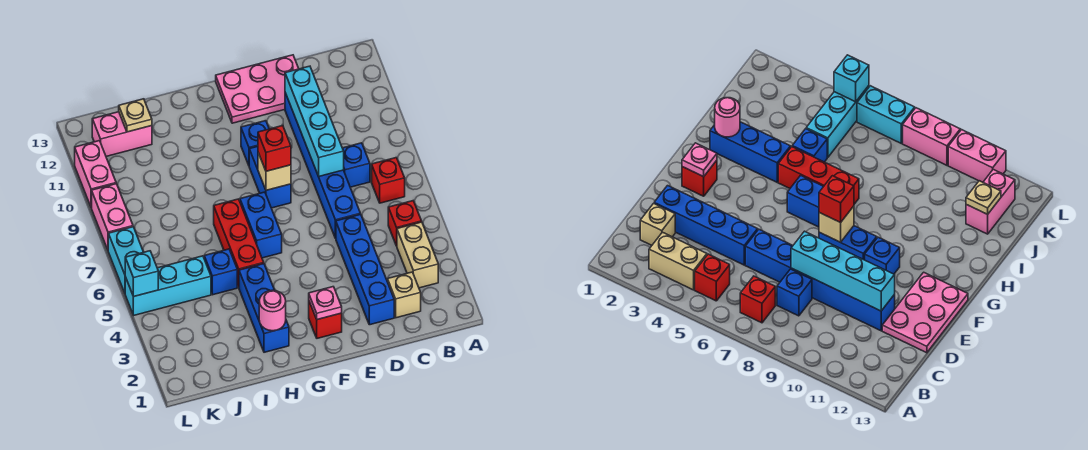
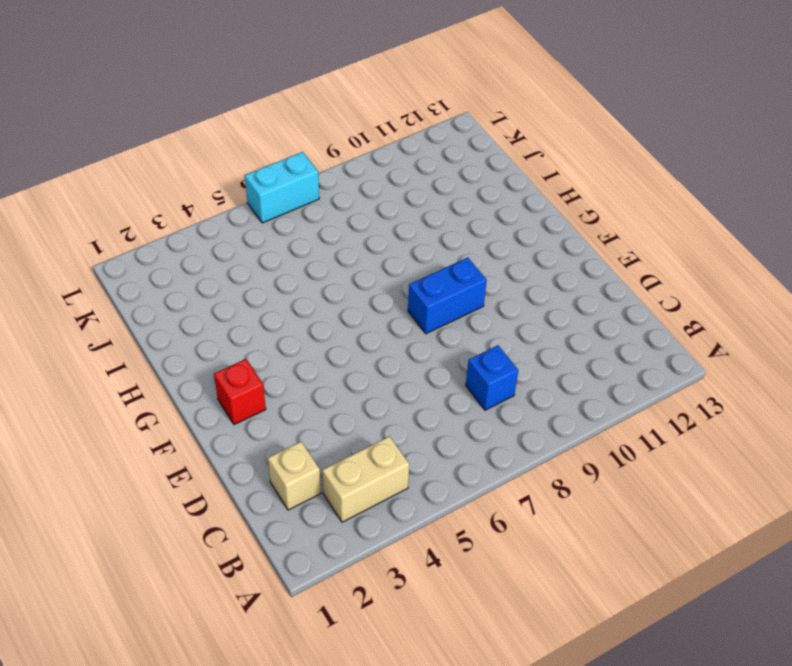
none -> red brick B5 level 1
none -> red brick B7 level 1
none -> blue brick D2:D5 level 1

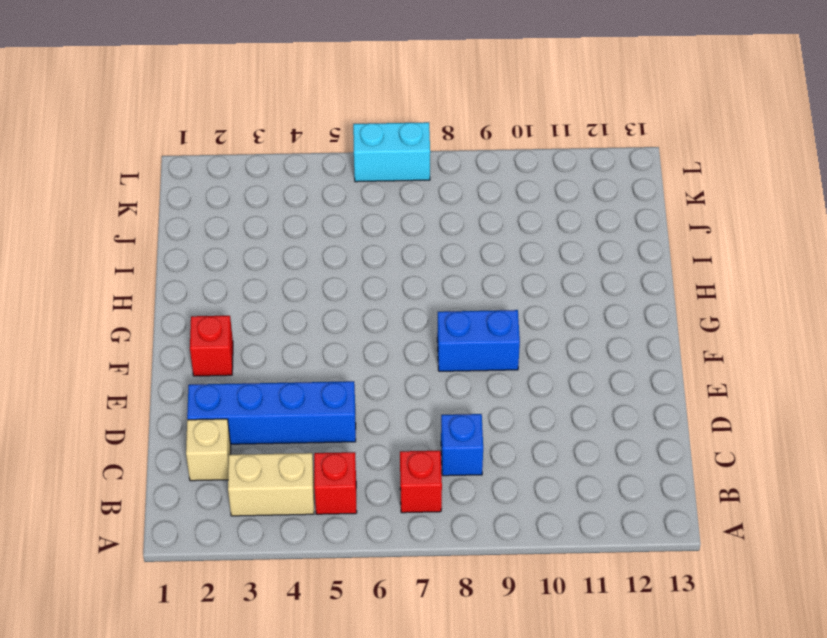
none -> blue brick D6:D11 level 1
none -> pink plate D12:F13 level 1
none -> blue brick F10 level 1

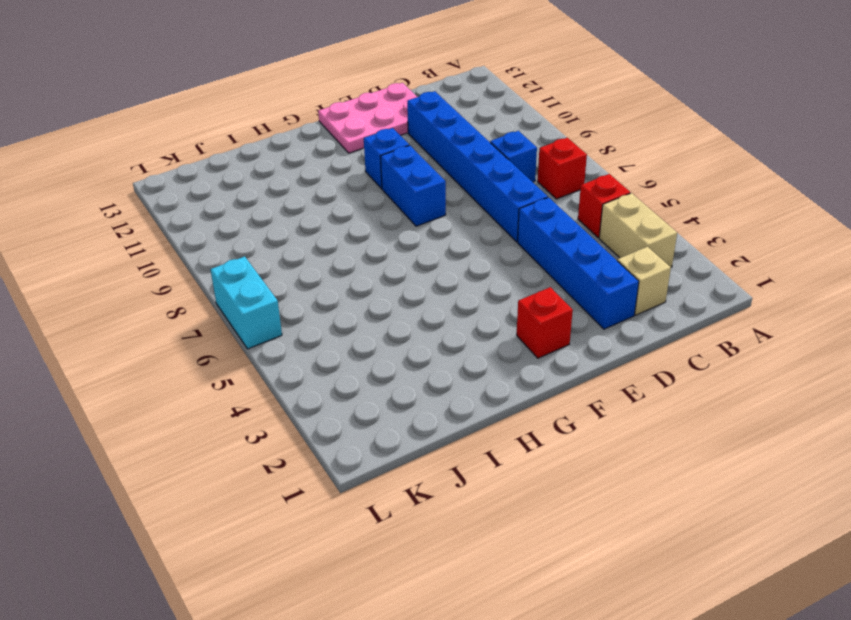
none -> blue brick G6:G7 level 1
none -> blue brick H2:H4 level 1
none -> red brick H5:H7 level 1

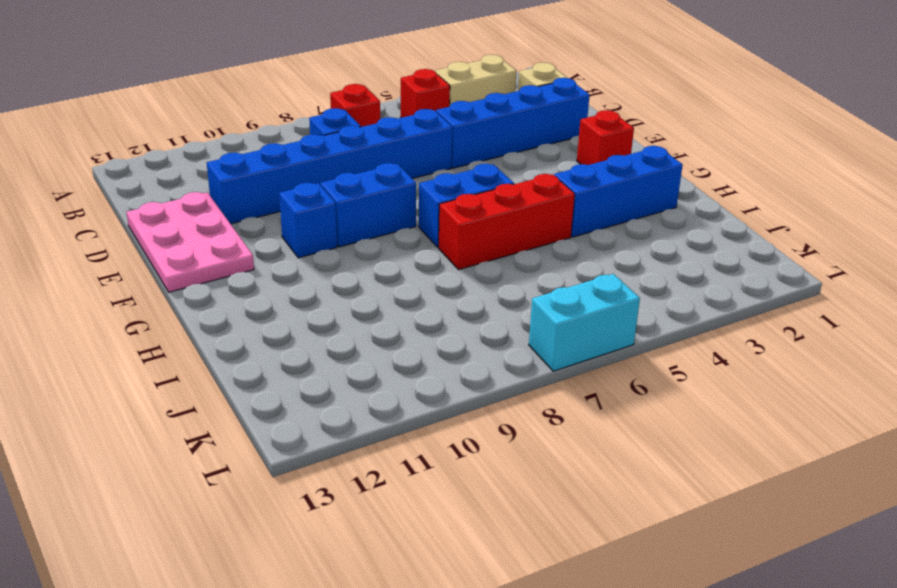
none -> blue brick I5 level 1
none -> cyan brick J5:L5 level 1
none -> pink brick J12:K12 level 1

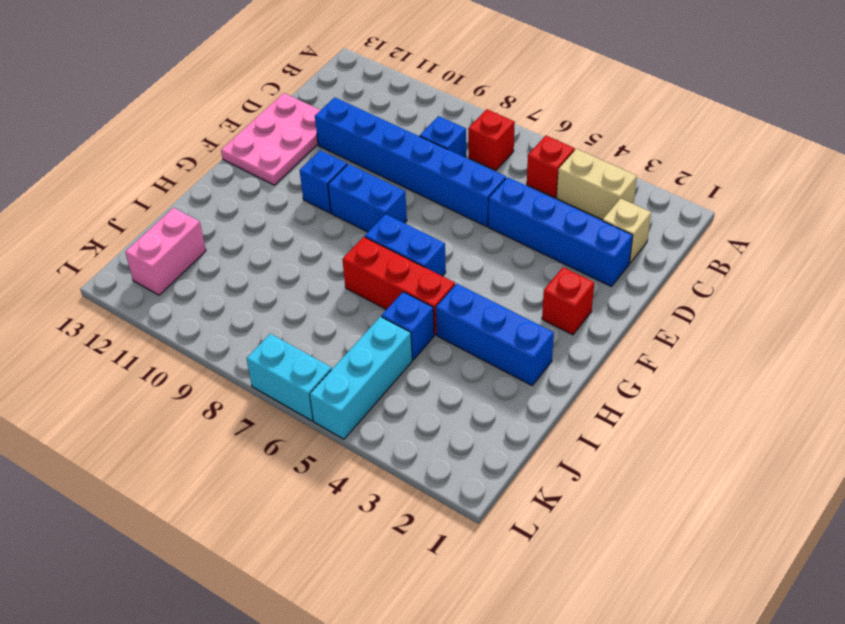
none -> pink brick L8:L9 level 1
none -> pink brick L10:L11 level 1
none -> cyan brick D8:D11 level 2

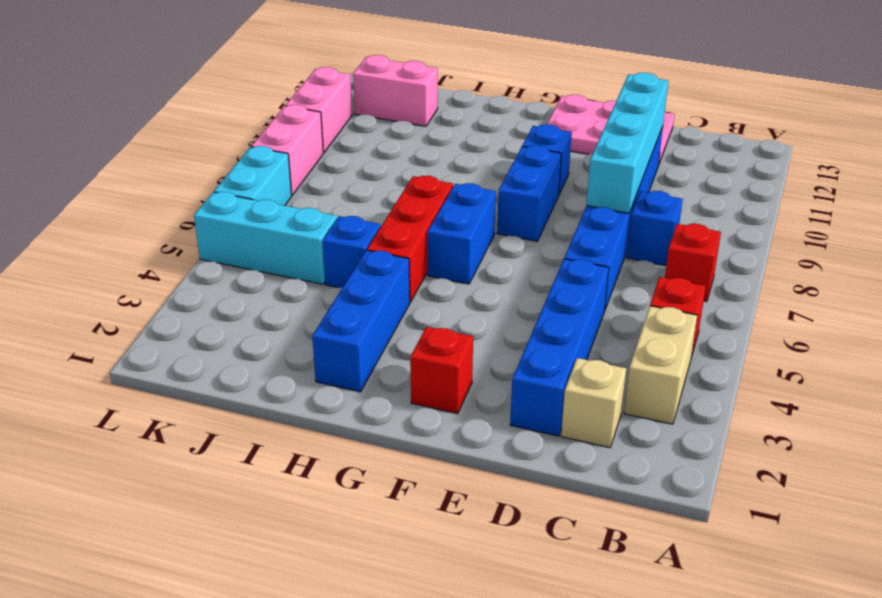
none -> pink plate F2 level 2
none -> tan brick F8 level 2
none -> pink round brick H2 level 2

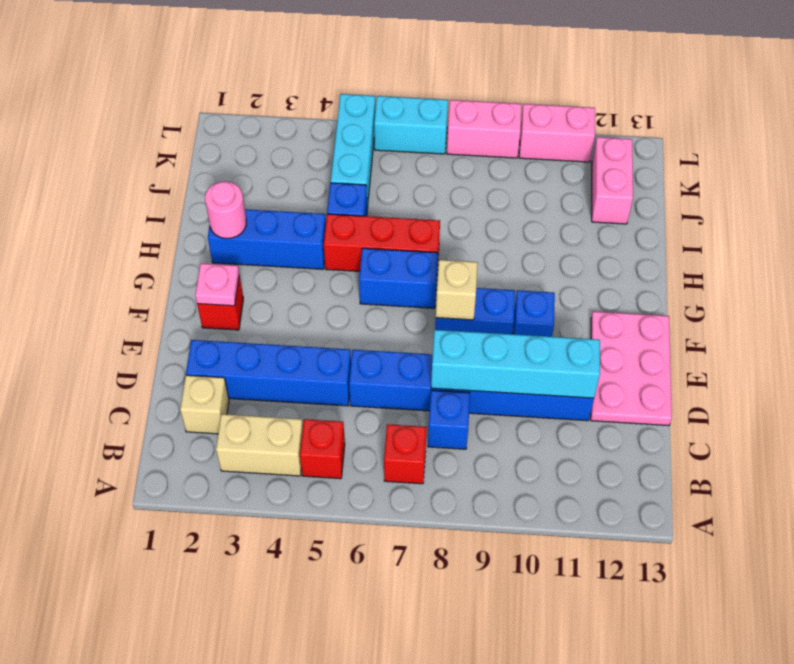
none -> tan plate J12 level 2
none -> cyan brick L5 level 2
none -> red brick F8 level 3

